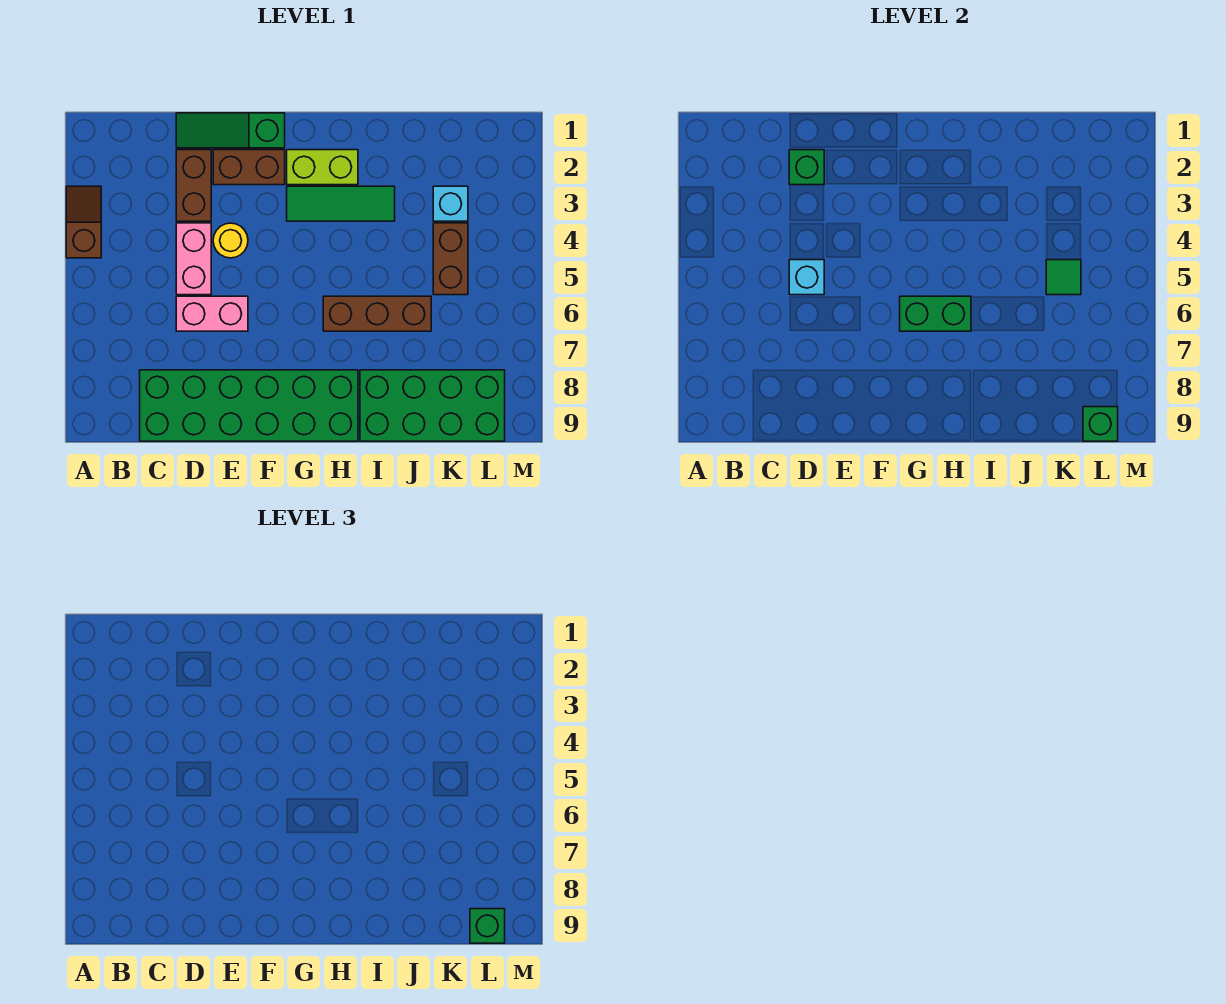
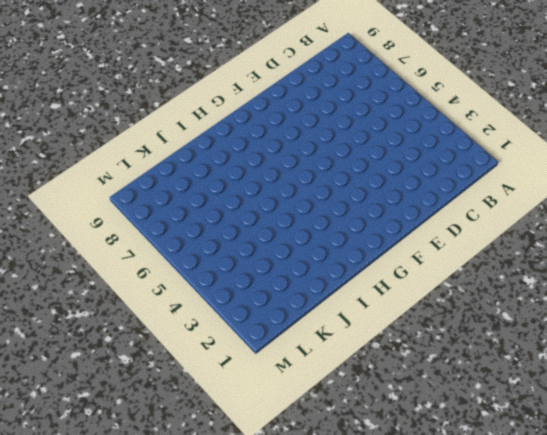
none -> brown slope A3:A4 level 1 top 4
none -> green brick C8:H9 level 1
none -> green slope D1:F1 level 1 top F

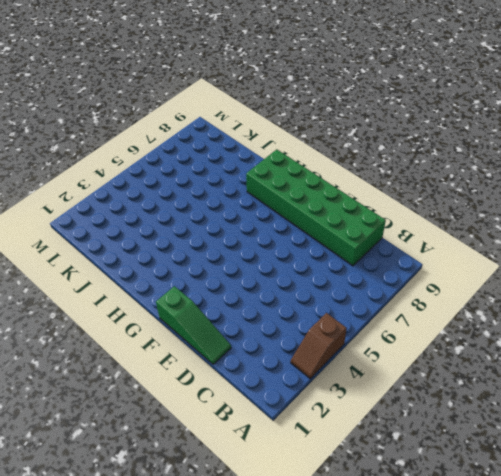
none -> brown brick D2:D3 level 1
none -> pink brick D4:D5 level 1
none -> pink brick D6:E6 level 1

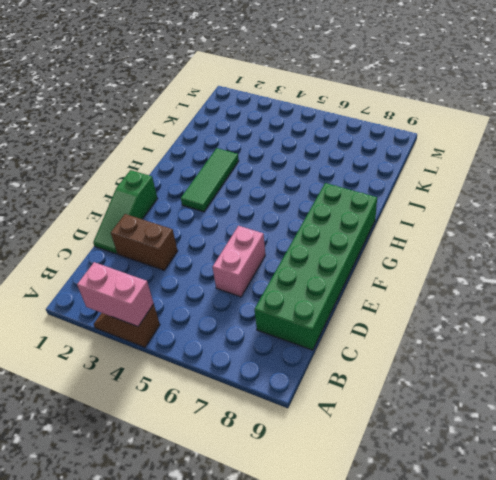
pink brick A3:A4 level 2 -> pink brick D4:D5 level 1
none -> brown brick E2:F2 level 1
none -> yellow round brick E4 level 1
none -> lime brick G2:H2 level 1

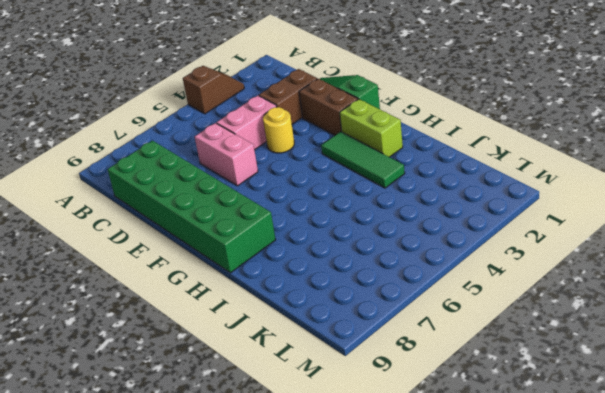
none -> brown brick H6:J6 level 1
none -> green brick I8:L9 level 1
none -> cyan brick K3 level 1

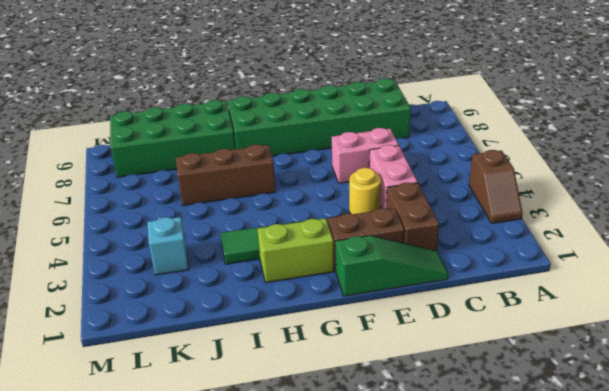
none -> brown brick K4:K5 level 1
none -> green brick D2 level 2
none -> cyan brick D5 level 2

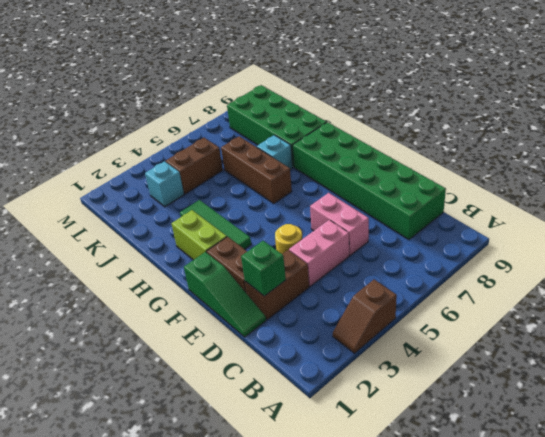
cyan brick I7 level 1 -> cyan brick D5 level 2
none -> green brick G6:H6 level 2
none -> green tile K5 level 2
none -> green brick L9 level 2

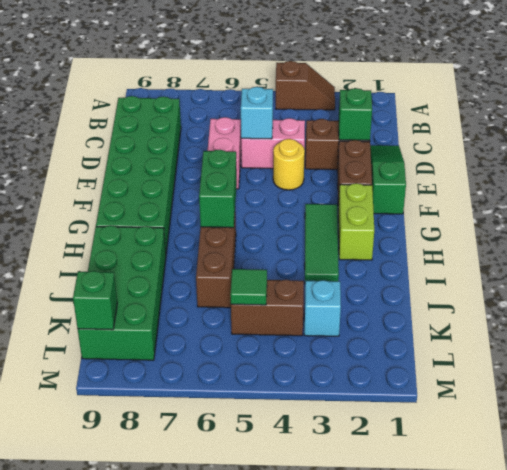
none -> green brick L9 level 3

